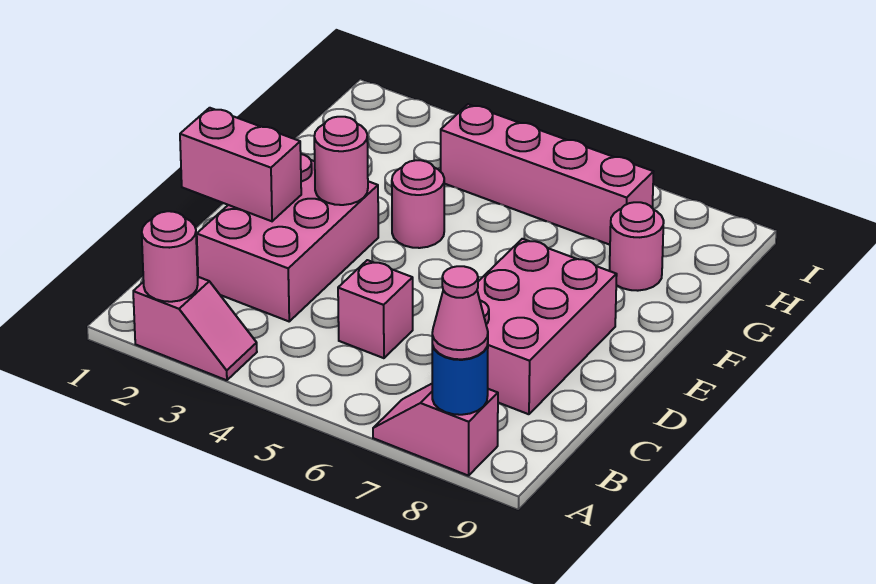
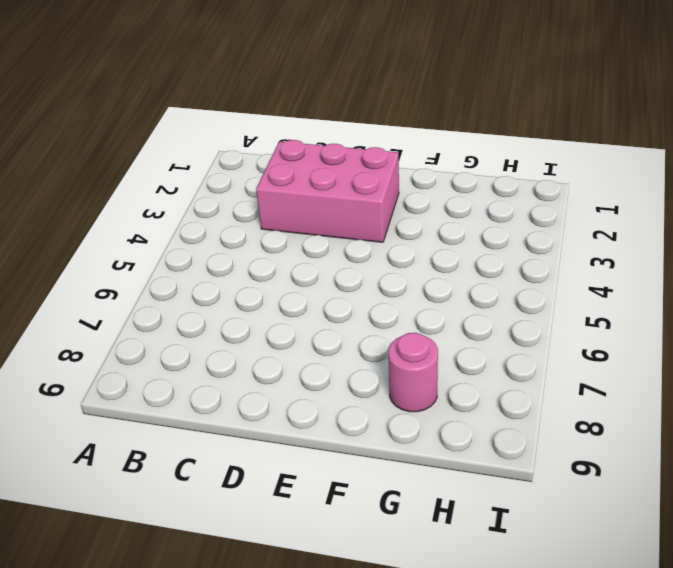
none -> pink slope A2:A3 level 1 top 2
none -> pink slope A7:A8 level 1 top 8
none -> pink brick C5 level 1

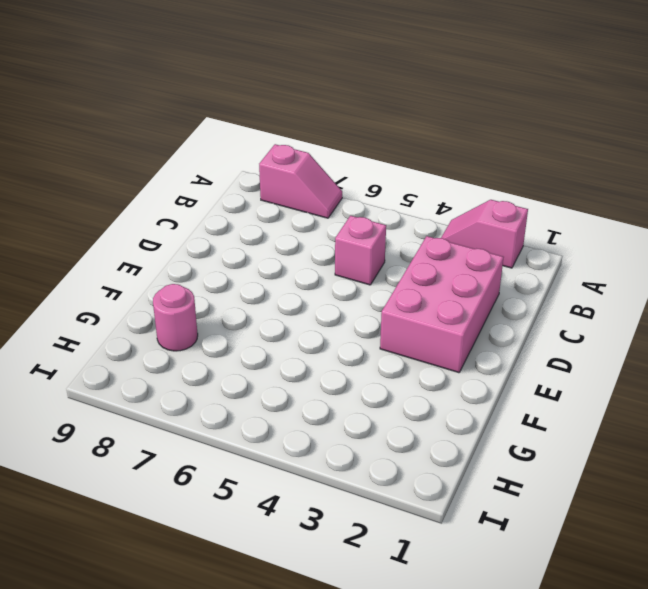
none -> pink brick C7:E8 level 1
none -> pink round brick F4 level 1
none -> pink brick H4:H7 level 1

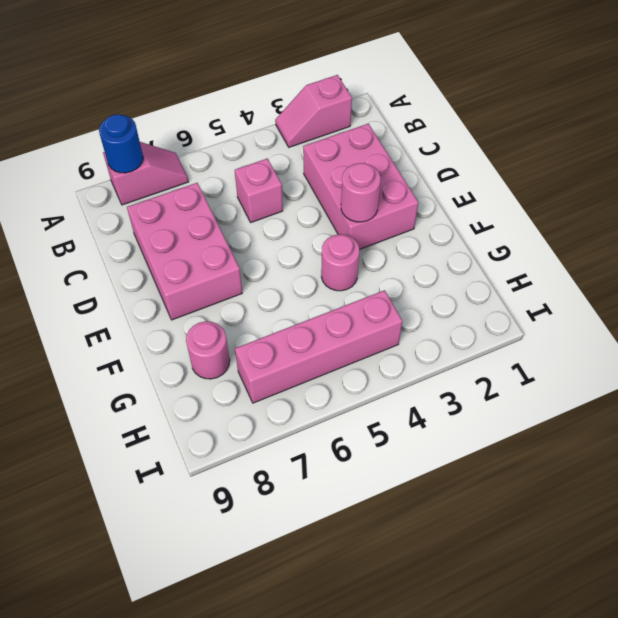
none -> pink round brick A2 level 2
none -> pink brick D1:D2 level 2
none -> pink cone A8 level 3

